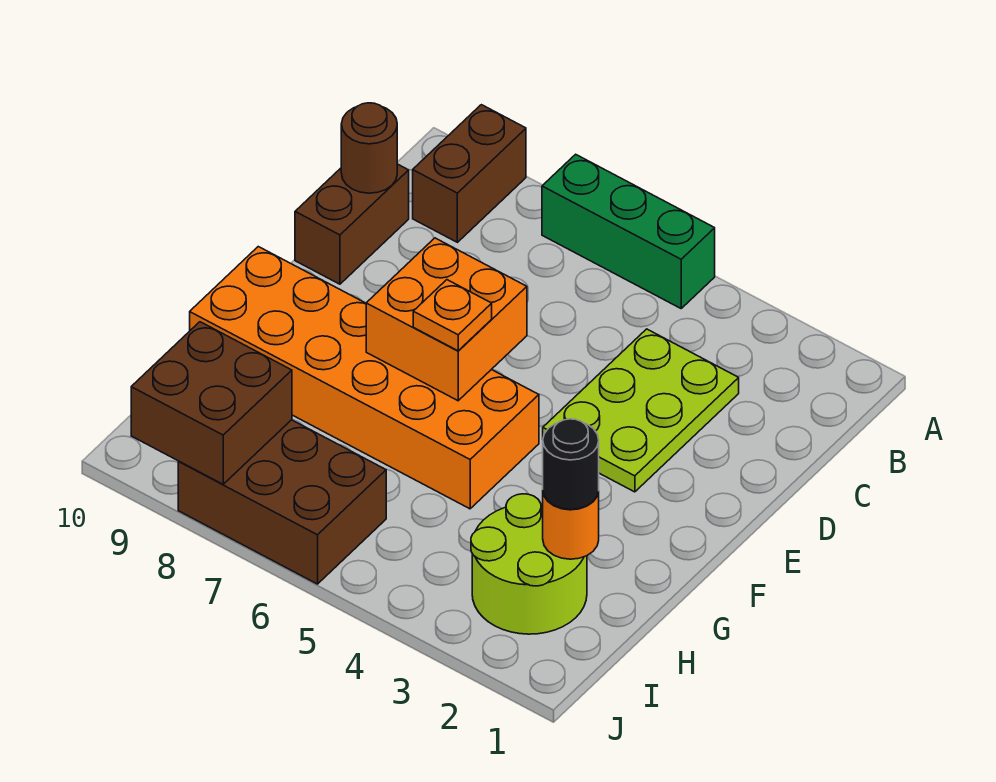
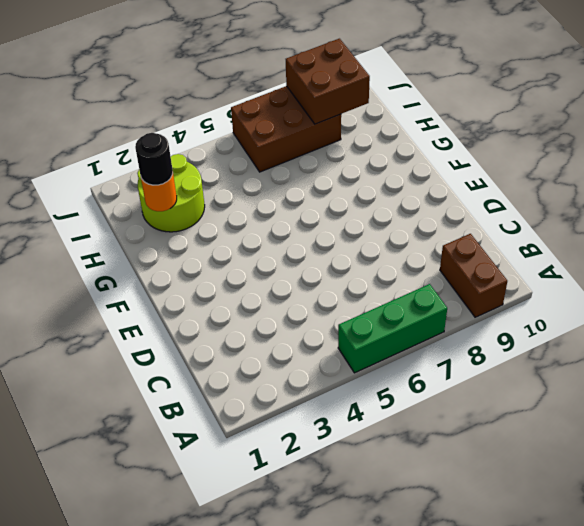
none -> lime plate C3:E4 level 1
none -> brown brick C10:D10 level 1
none -> orange brick F5:G10 level 1

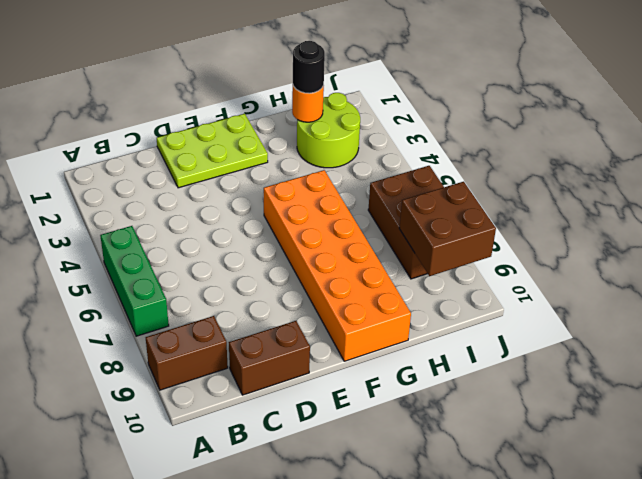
lime plate D1:F2 level 1 -> lime plate C3:E4 level 1
none -> brown round brick C10 level 2
none -> orange brick E6:F7 level 2
none -> orange plate F6 level 3

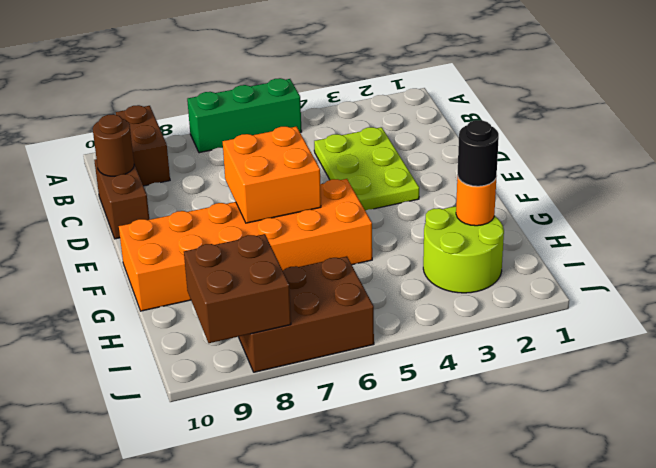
none -> orange plate F6 level 3

